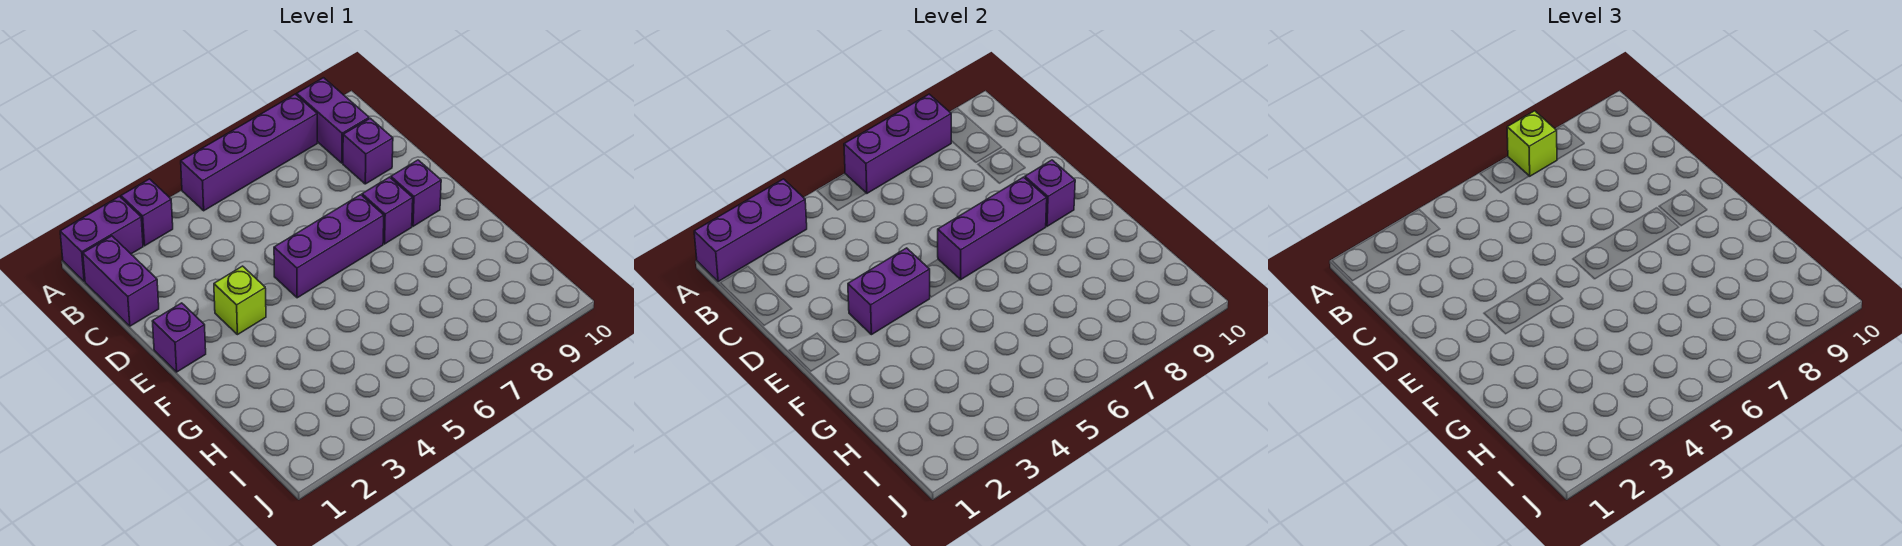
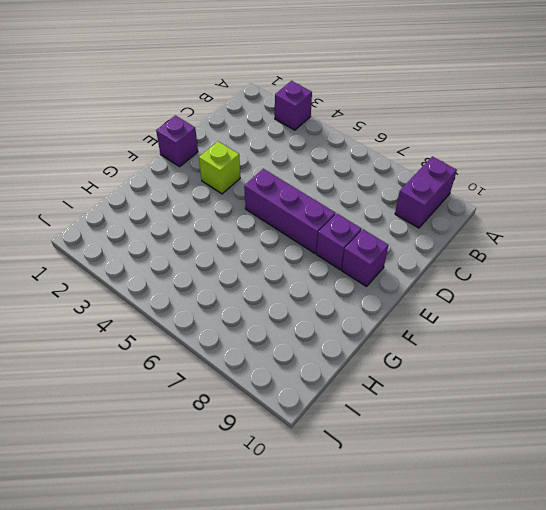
none -> purple brick A1:A2 level 1
none -> purple brick A5:A8 level 1
none -> purple brick B1:C1 level 1

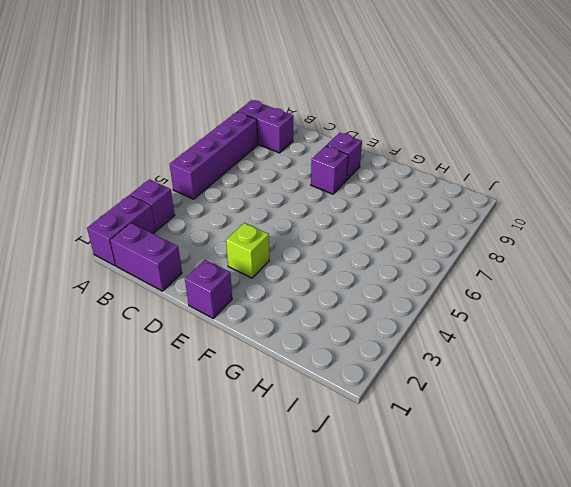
none -> purple brick C9 level 1
none -> purple brick E5:E7 level 1
none -> purple brick A1:A3 level 2

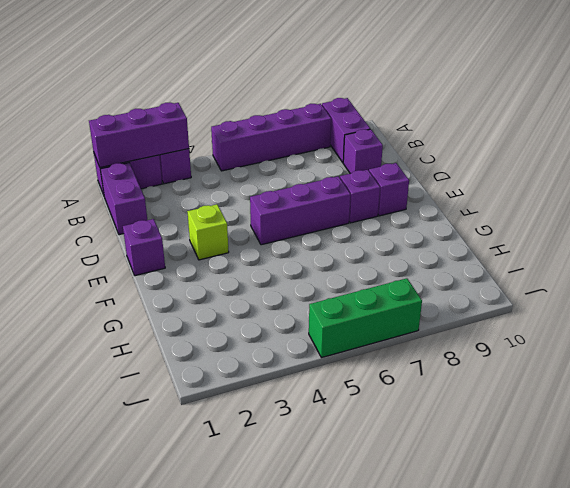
green brick J5:J7 level 1 -> none
none -> purple brick A6:A8 level 2
none -> purple brick E3:E4 level 2
none -> purple brick E6:E8 level 2

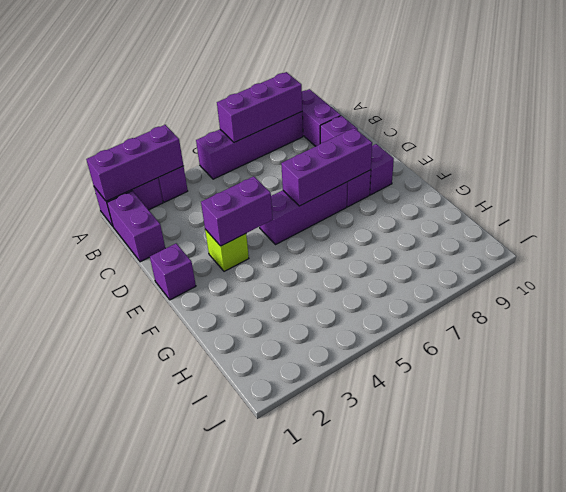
none -> purple brick E9 level 2
none -> lime brick A7 level 3

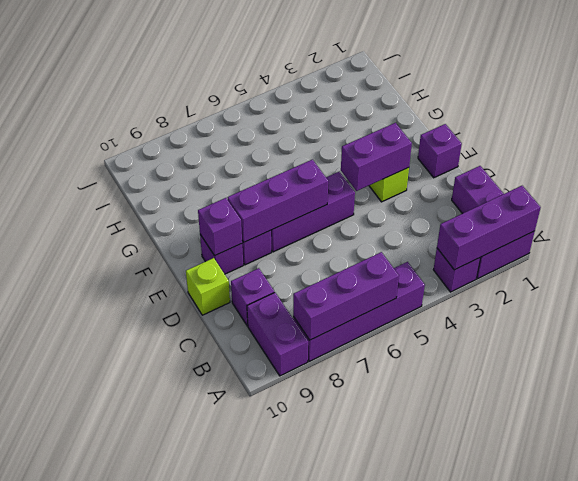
lime brick D10 level 1 -> lime brick A7 level 3

